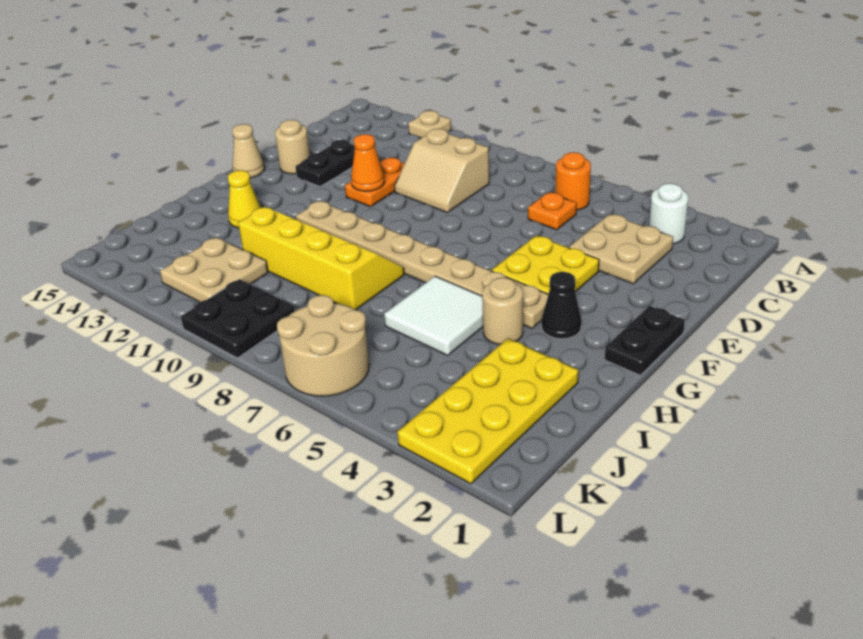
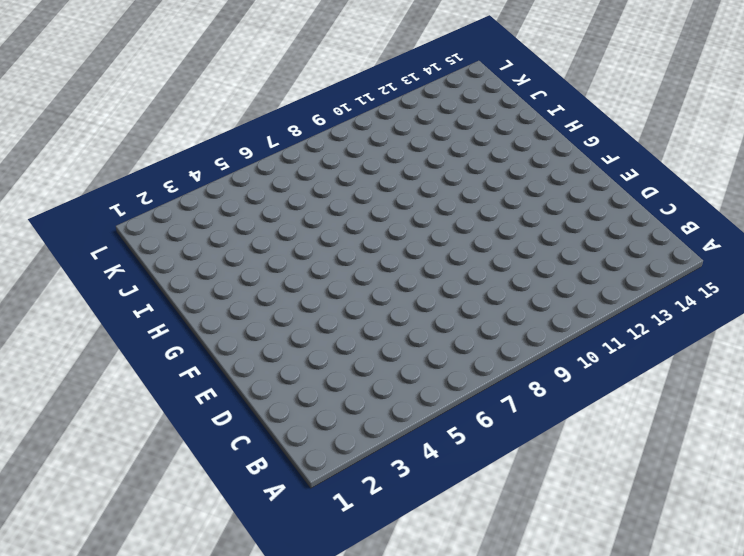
none -> tan plate A12 level 1
none -> white round brick B3 level 1
none -> orange round brick B6 level 1

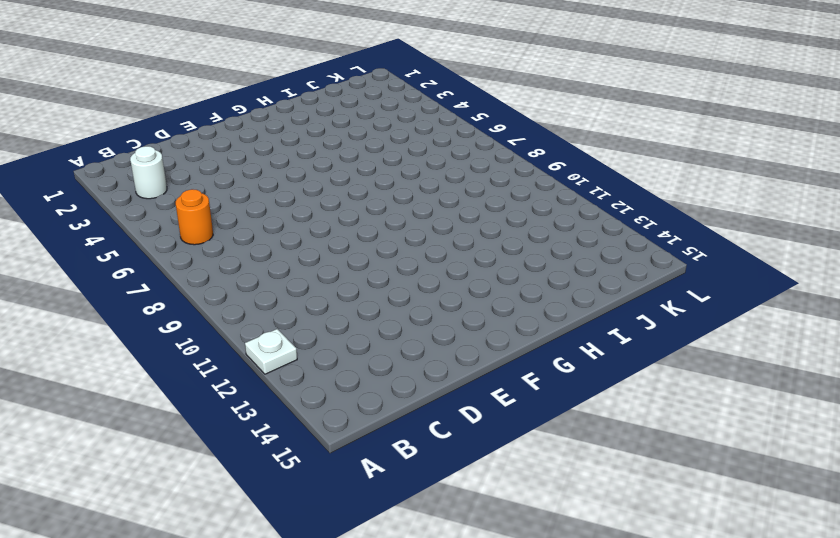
white plate A12 level 1 -> tan plate A12 level 1
none -> tan plate C3:D4 level 1
none -> orange plate C6 level 1
none -> tan slope C9:D10 level 1 top C

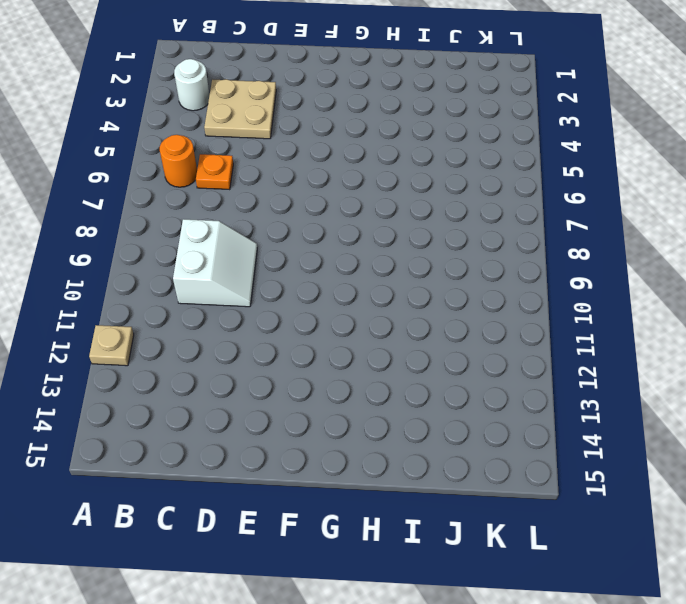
white slope C9:D10 level 1 top C -> tan slope C9:D10 level 1 top C
none -> orange plate D11:E11 level 1
none -> black plate D13:E13 level 1
none -> yellow plate E4:F5 level 1

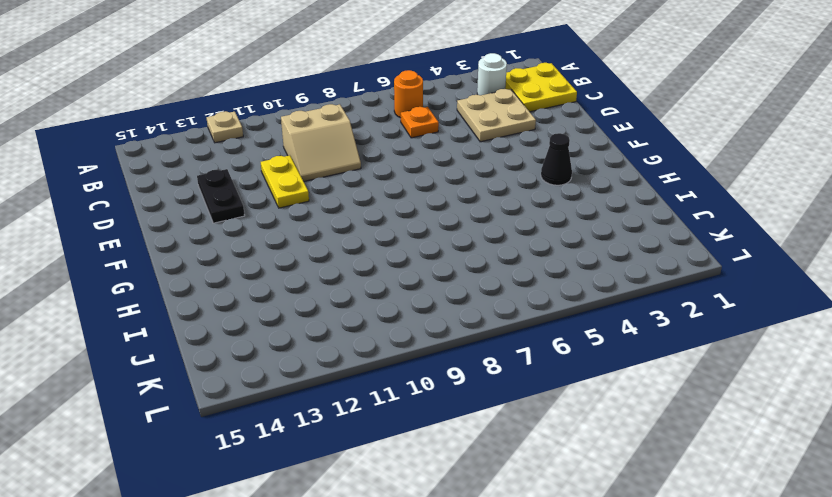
yellow plate B1:C2 level 1 -> yellow plate E4:F5 level 1
yellow plate D11:E11 level 1 -> orange plate D11:E11 level 1
none -> tan round brick E14 level 1
none -> black plate F1:G1 level 1
none -> tan cone F15 level 1

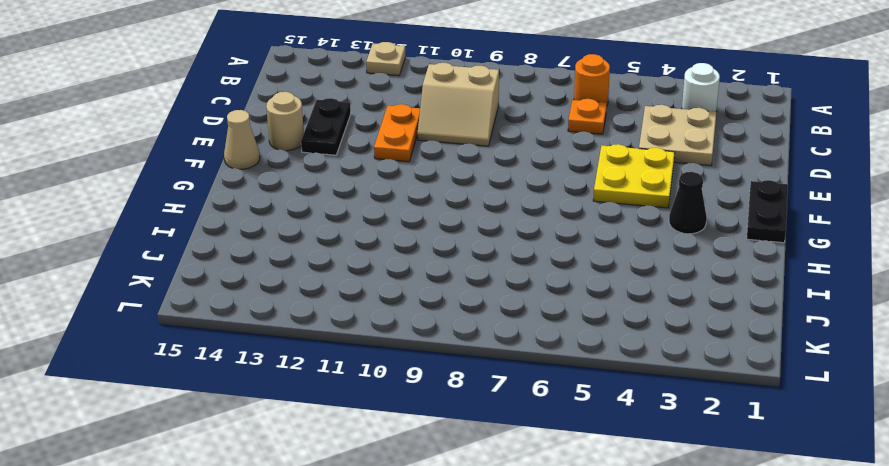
none -> tan plate G4:G11 level 1
none -> tan round brick H4 level 1
none -> white tile H5:I6 level 1

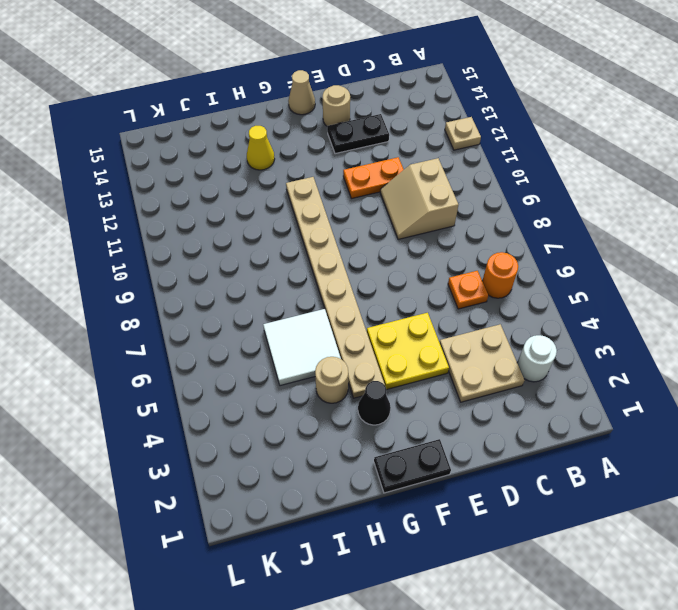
none -> yellow slope H8:I11 level 1 top I
none -> yellow plate I2:L3 level 1
none -> tan plate J11:K12 level 1

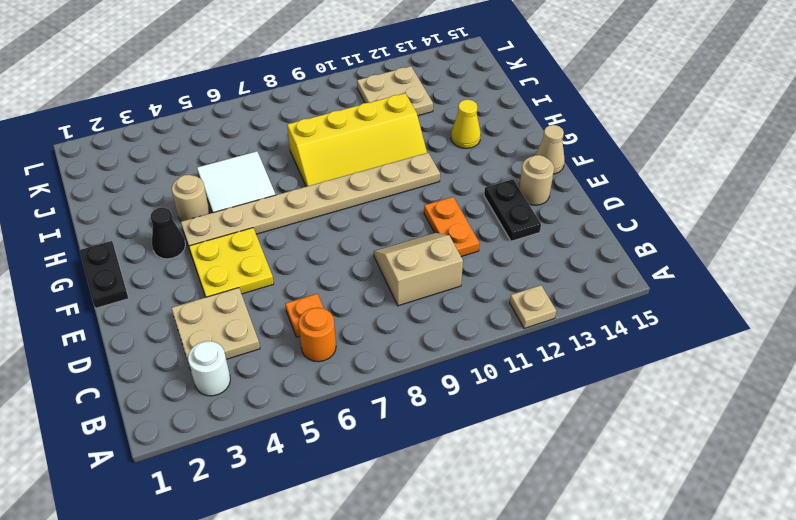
none -> yellow plate I2:L3 level 1
none -> tan round brick K6:L7 level 1
none -> black plate K9:L10 level 1

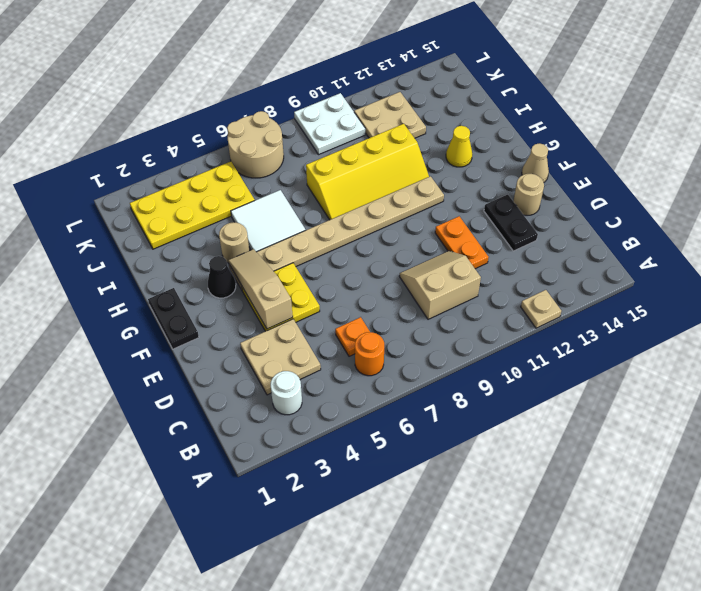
tan slope E4:G4 level 2 top E -> none
yellow plate J2:K5 level 1 -> yellow plate I2:L3 level 1
white plate K9:L10 level 1 -> black plate K9:L10 level 1
none -> orange cone E11 level 2

